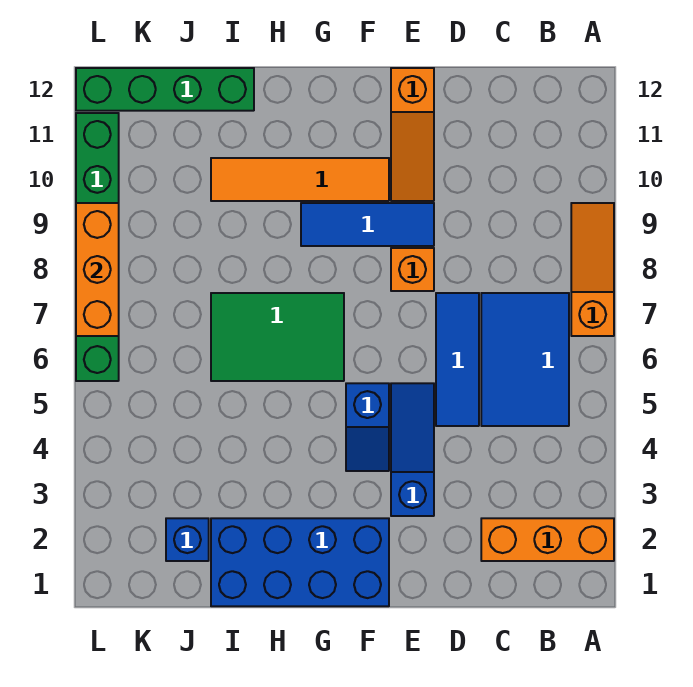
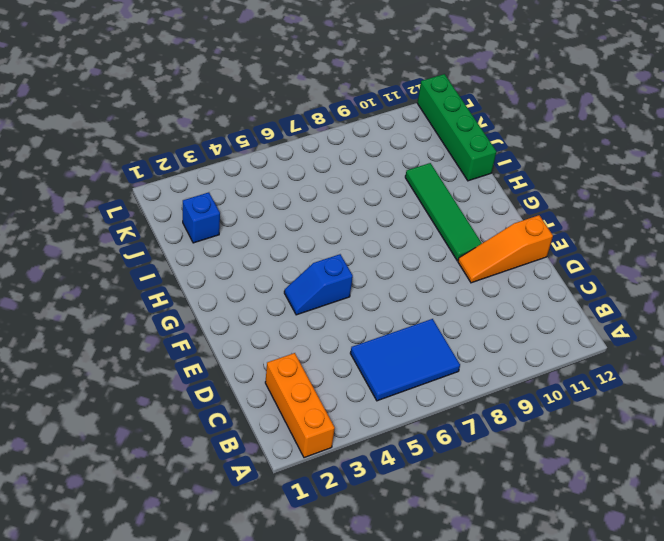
green tile F10:I10 level 1 -> orange tile F10:I10 level 1
none -> orange slope A7:A9 level 1 top 7
none -> blue tile D5:D7 level 1
none -> blue slope E3:E5 level 1 top 3

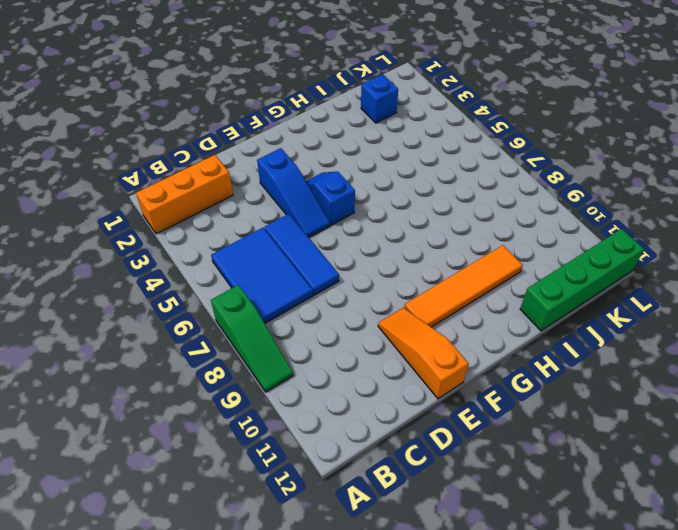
green slope A7:A9 level 1 top 7 -> orange slope A7:A9 level 1 top 7
none -> orange brick E8 level 1
none -> blue tile E9:G9 level 1
none -> blue brick F1:I2 level 1

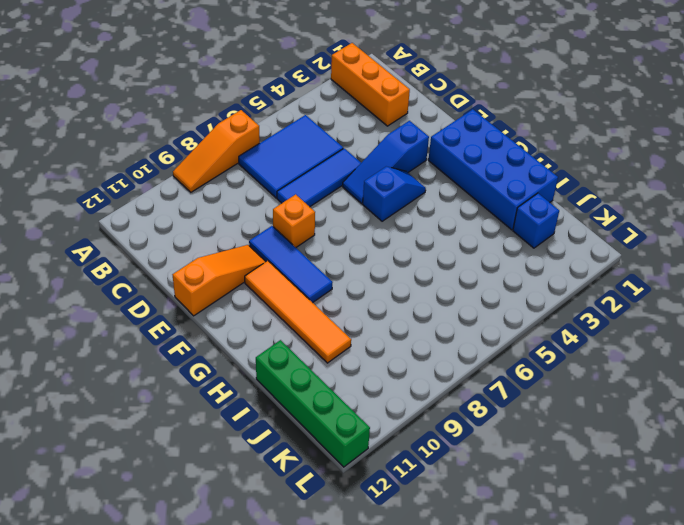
none -> green tile G6:I7 level 1
none -> green brick L6:L11 level 1
none -> orange brick L7:L9 level 2

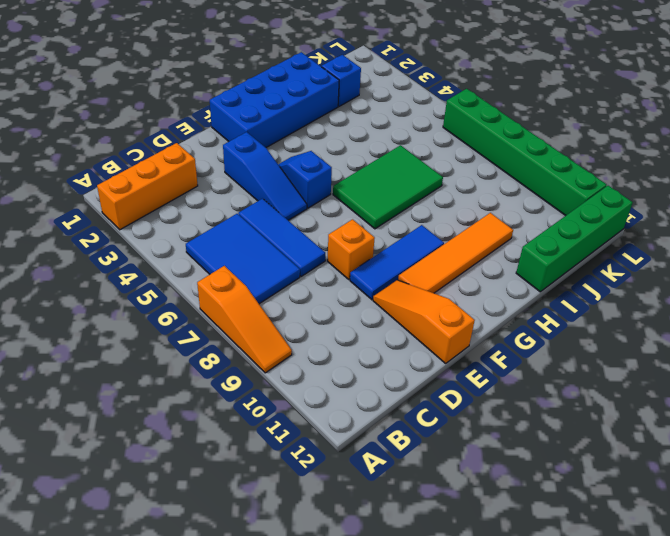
none -> orange brick L7:L9 level 2

